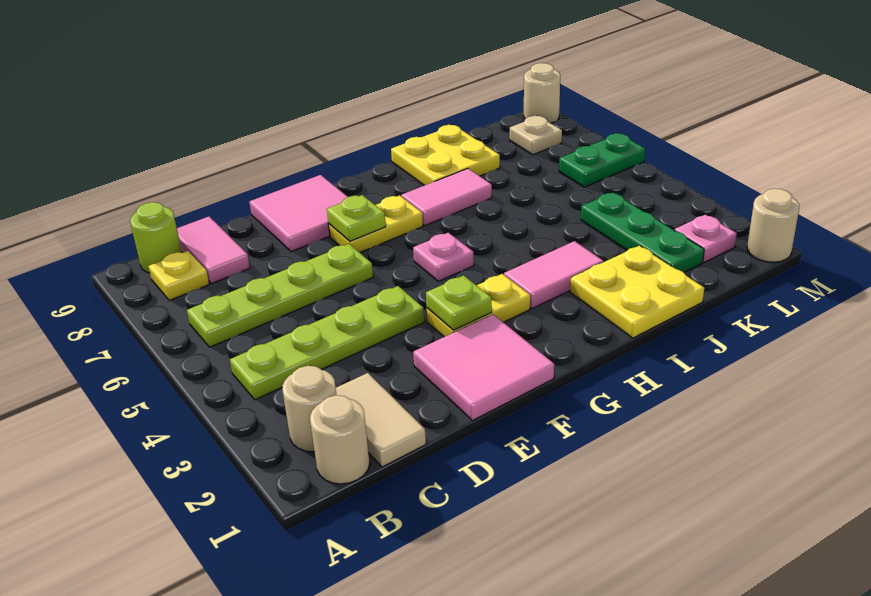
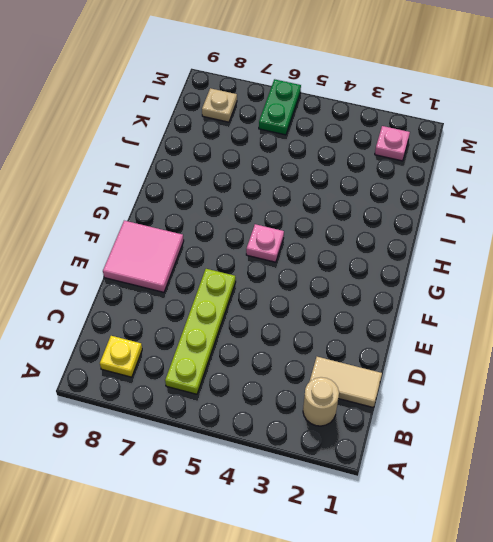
none -> tan round brick B1 level 1
none -> lime plate B4:E4 level 1
none -> lime round brick B9 level 1

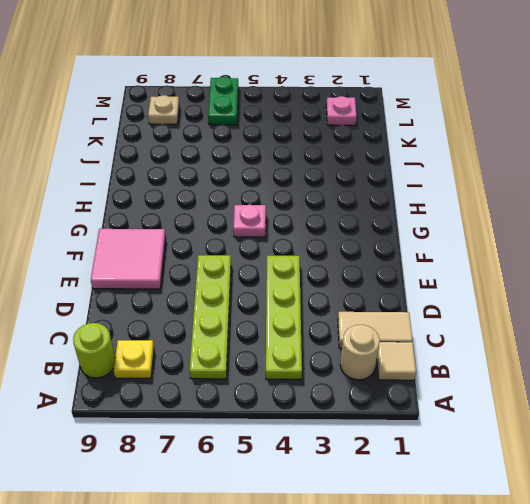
tan tile B1 level 1 -> tan round brick B1 level 1
none -> pink tile C8:C9 level 1
none -> pink tile E1:F2 level 1
none -> yellow plate F3:G3 level 1

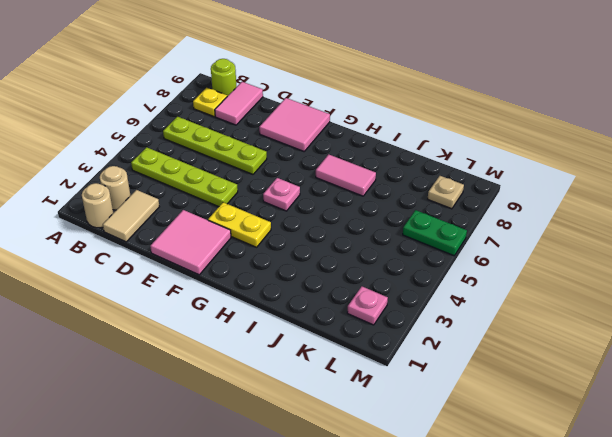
none -> yellow plate F7:G7 level 1
none -> pink tile H3:I3 level 1
none -> yellow plate I1:J2 level 1

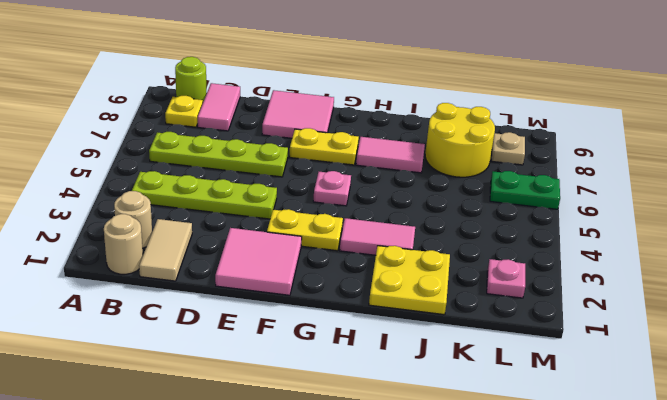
yellow round brick J7:K8 level 1 -> yellow plate I8:J9 level 1
none -> green plate K2:K4 level 1
none -> tan round brick M1 level 1
none -> tan round brick M9 level 1

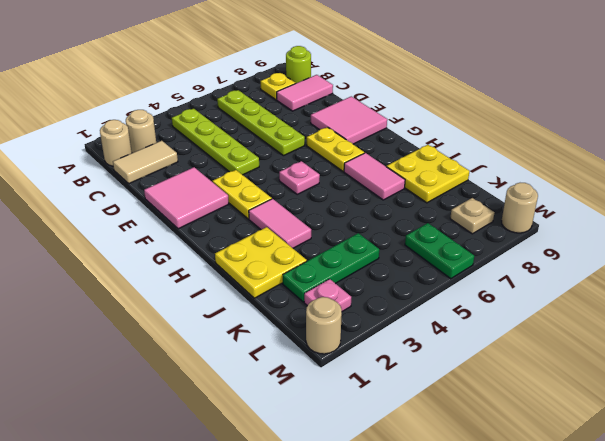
none -> lime plate F3 level 2
none -> lime plate F7 level 2

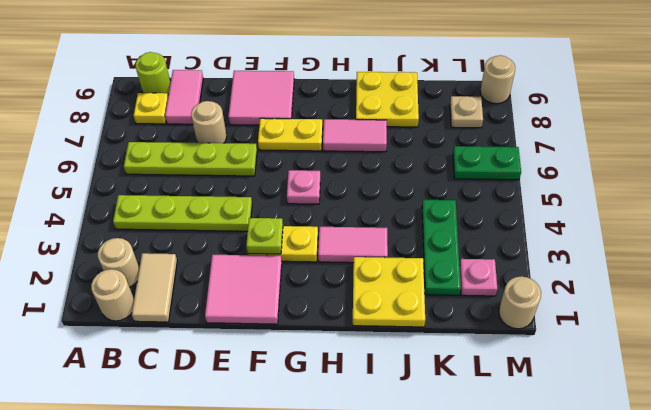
tan round brick D7 level 1 -> none
none -> lime plate F7 level 2

